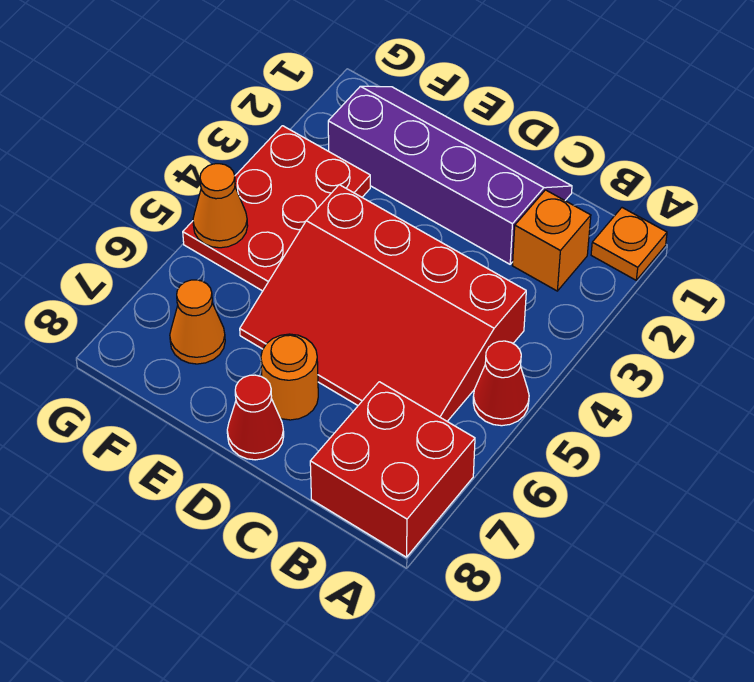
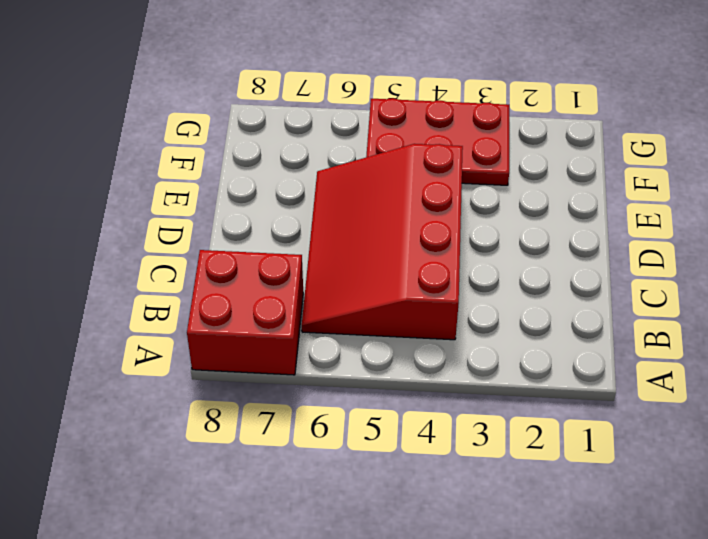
none -> orange plate A1 level 1
none -> red cone A5 level 1

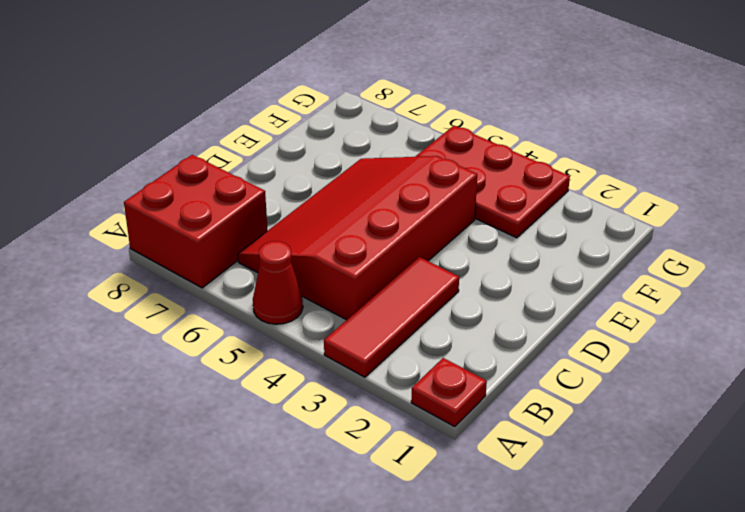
red plate A1 level 1 -> orange plate A1 level 1
red tile A3:C3 level 1 -> none
none -> orange brick B2 level 1
none -> purple slope C1:F2 level 1 top 2

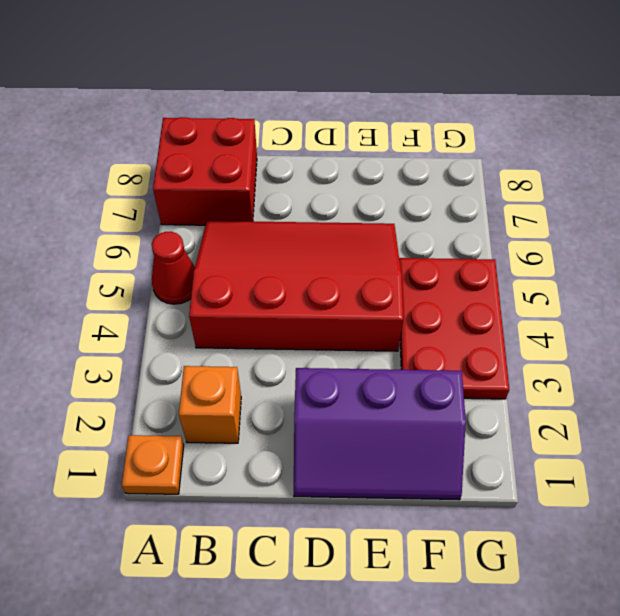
purple slope D1:F2 level 1 top 2 -> purple slope C1:F2 level 1 top 2
none -> orange round brick D7 level 1
none -> red cone D8 level 1

